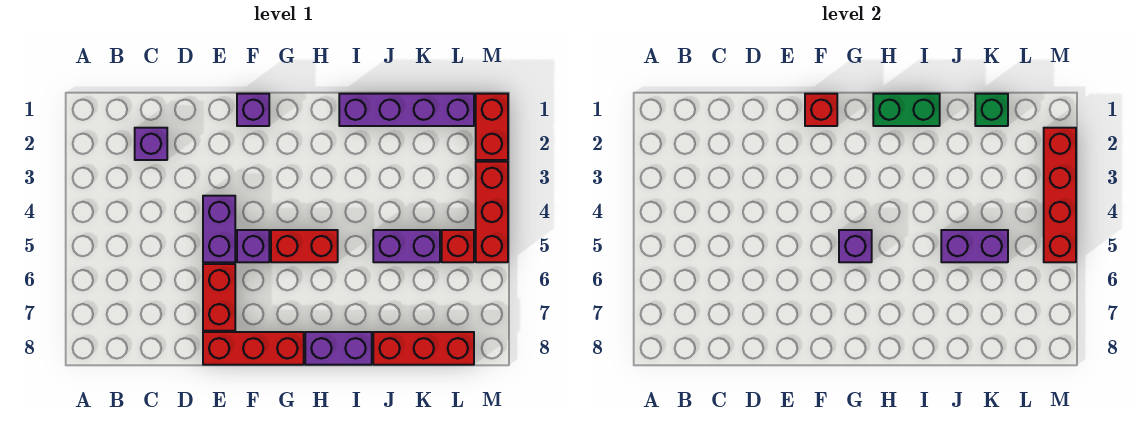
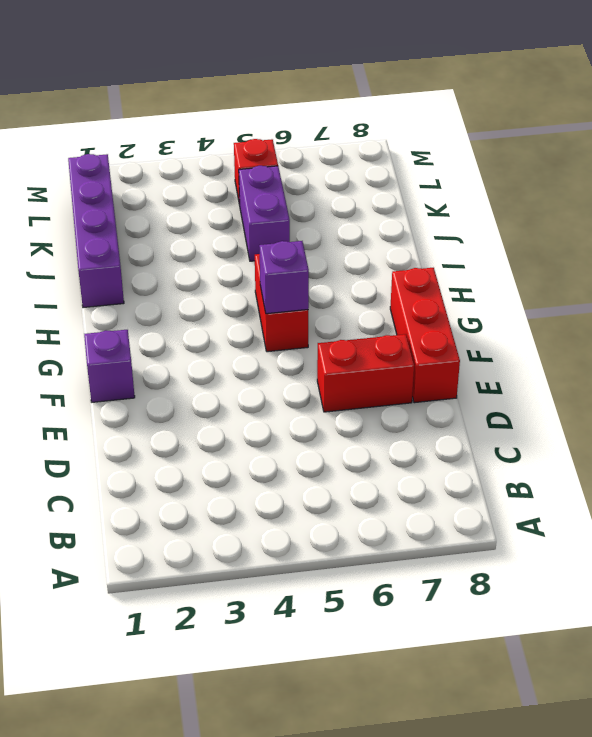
none -> purple brick C2 level 1
none -> purple brick E4:E5 level 1
none -> purple brick F5 level 1

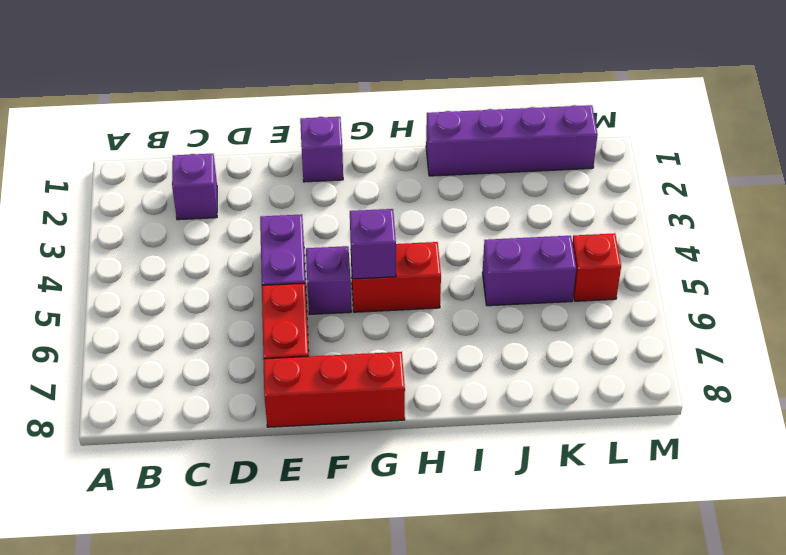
none -> purple brick H8:I8 level 1
none -> red brick J8:L8 level 1
none -> red brick M1:M2 level 1

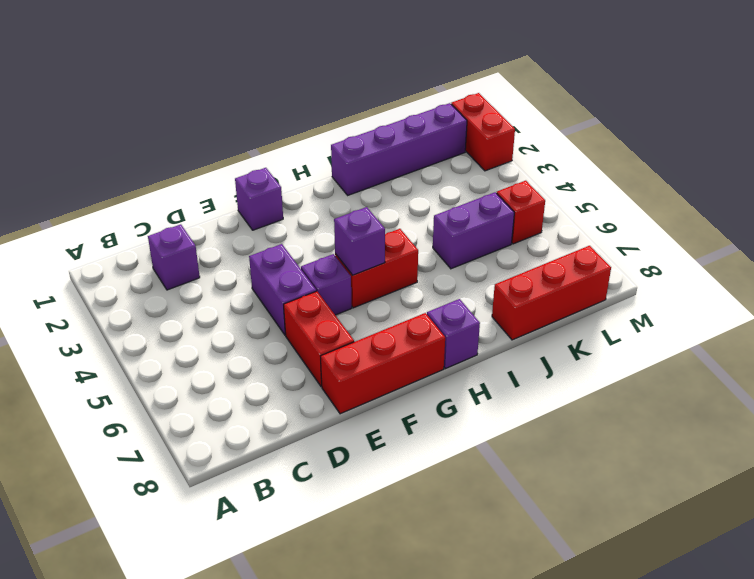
purple brick H8 level 1 -> purple brick H8:I8 level 1
none -> red brick M3:M5 level 1
none -> red brick F1 level 2
none -> green brick H1:I1 level 2

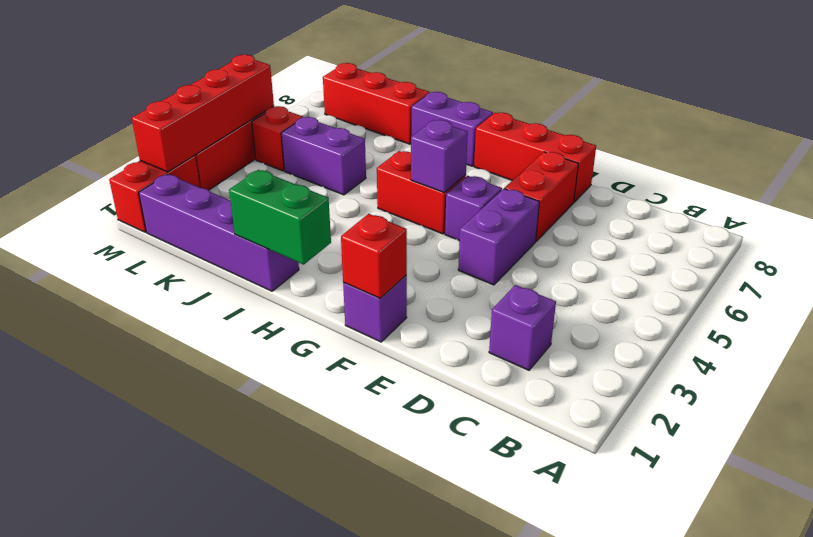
none -> purple brick J5:K5 level 2
none -> green brick K1 level 2

